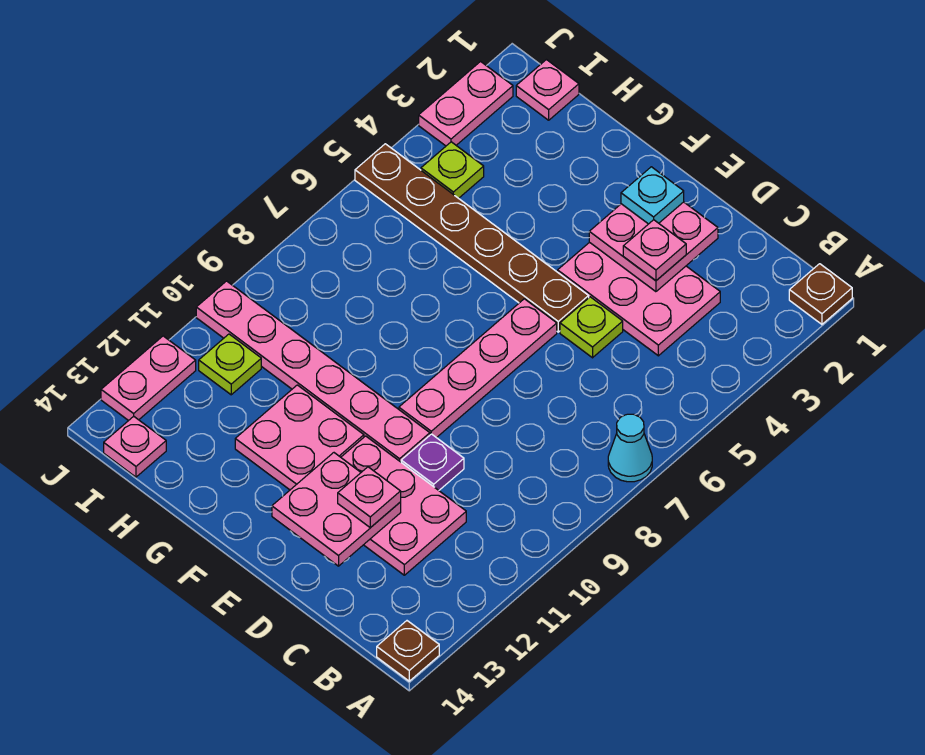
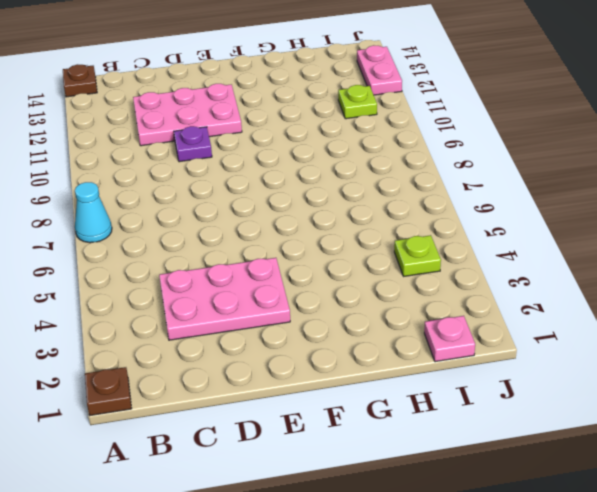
none -> lime plate D5 level 1
none -> brown plate E5:J5 level 1
none -> pink plate E6:E9 level 1

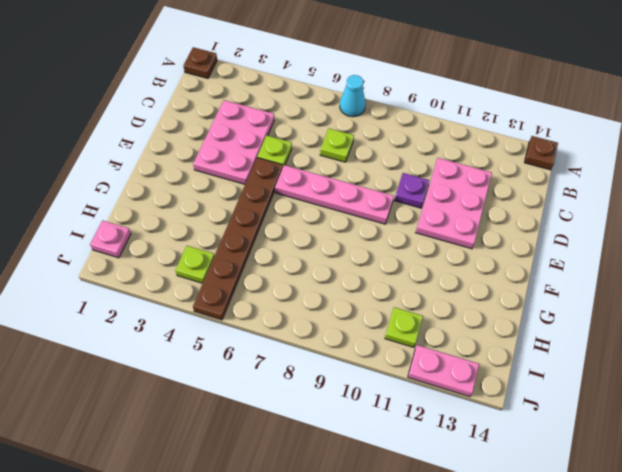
lime plate C7 level 1 -> none
none -> pink plate E10:J10 level 1
none -> pink plate F11:G12 level 1
none -> pink plate I14 level 1

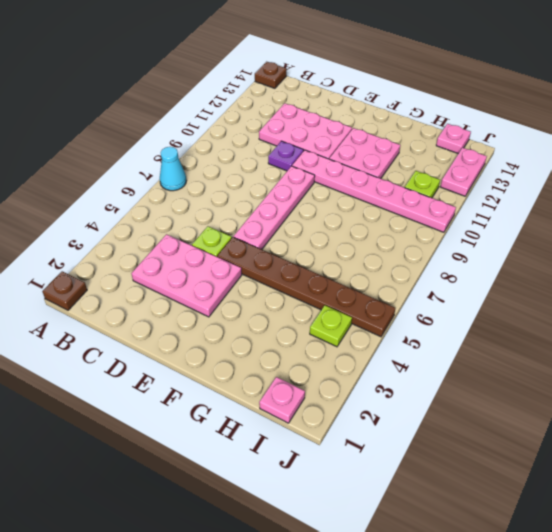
none -> pink plate J2:J3 level 1
none -> pink plate D2:E3 level 2
none -> pink plate D12:E13 level 2

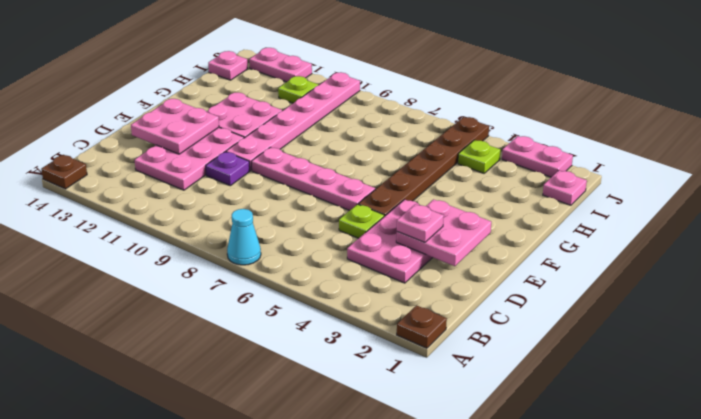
none -> pink plate D12 level 3
none -> cyan plate E2 level 3

